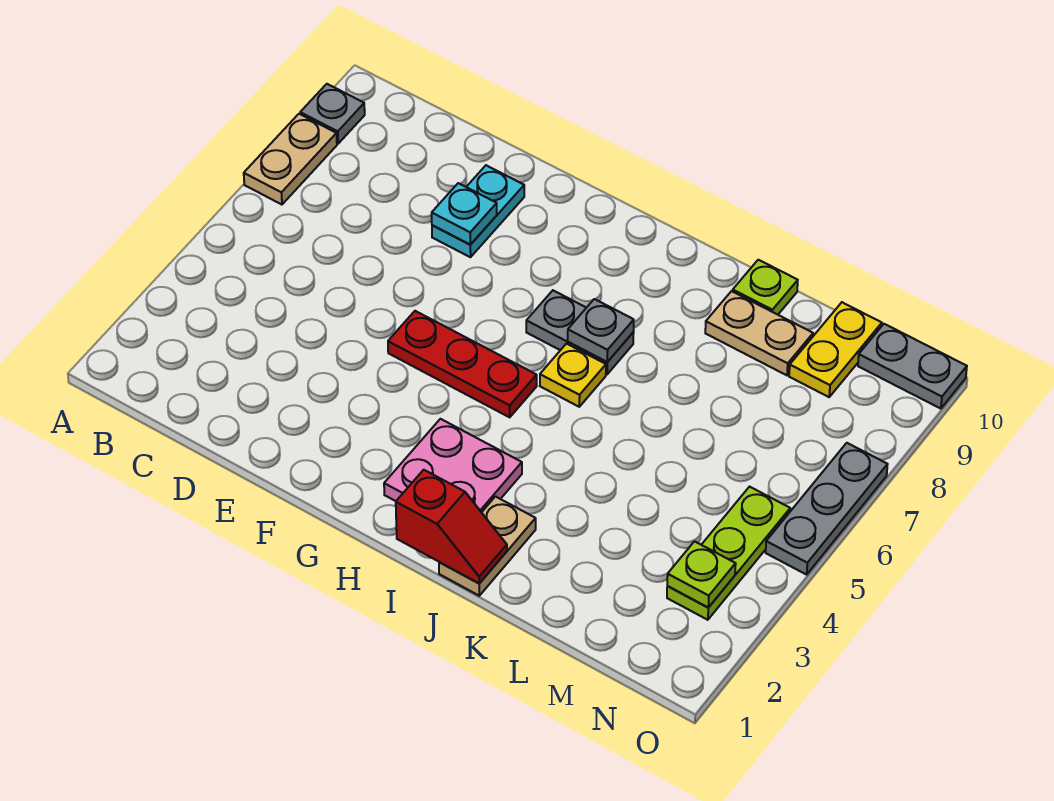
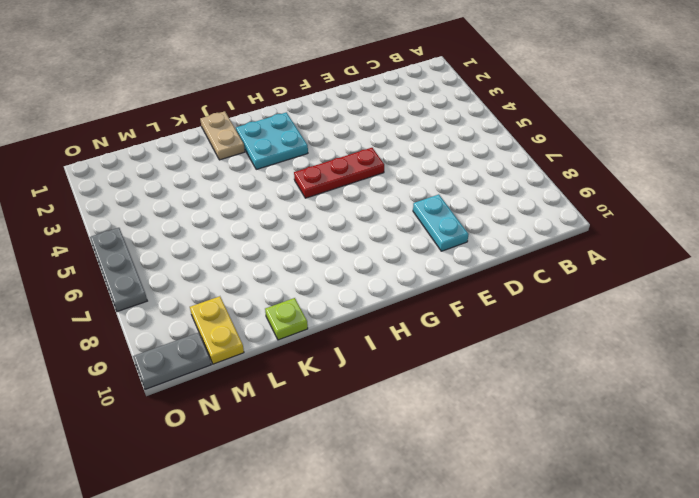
cyan plate H2:I3 level 1 -> pink plate H2:I3 level 1
none -> tan plate A7:A8 level 1
none -> grey plate A9 level 1
none -> grey plate H7:I7 level 1

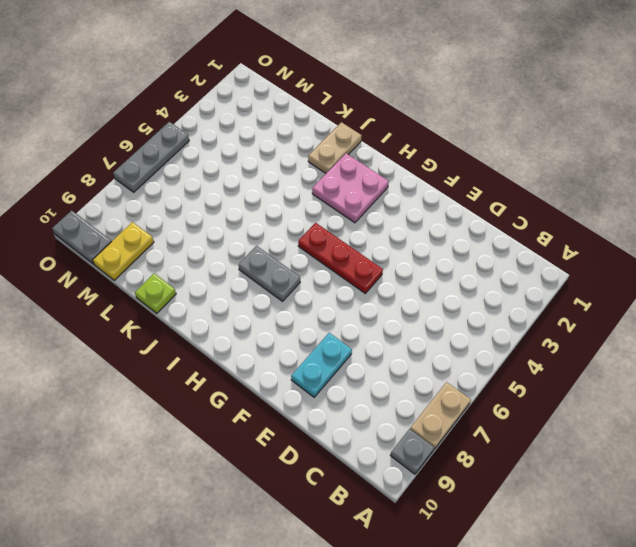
none -> yellow plate I6 level 1
none -> tan plate K9:L9 level 1
none -> lime plate N3:N5 level 1

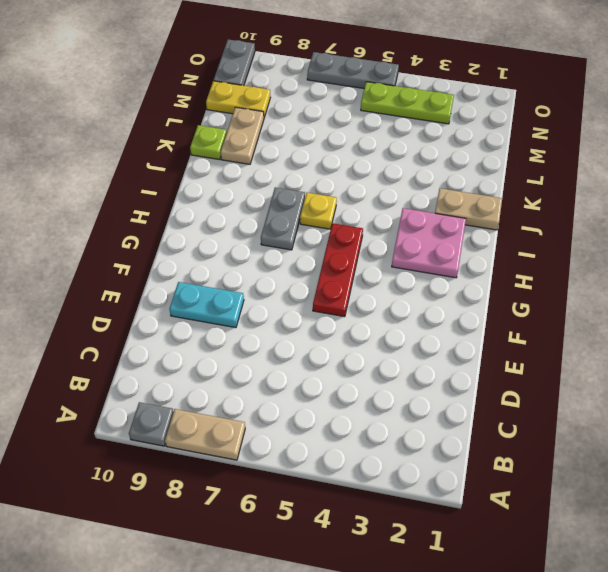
none -> cyan plate E8 level 2
none -> red slope I1:J1 level 2 top I
none -> grey plate I7 level 2

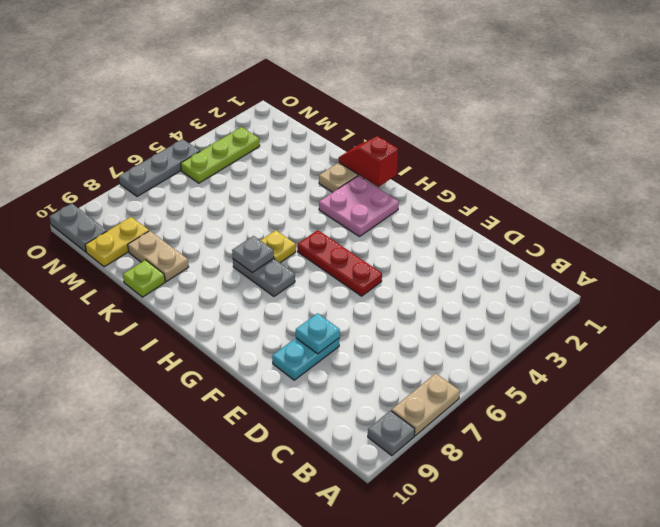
none -> lime plate N3 level 2

